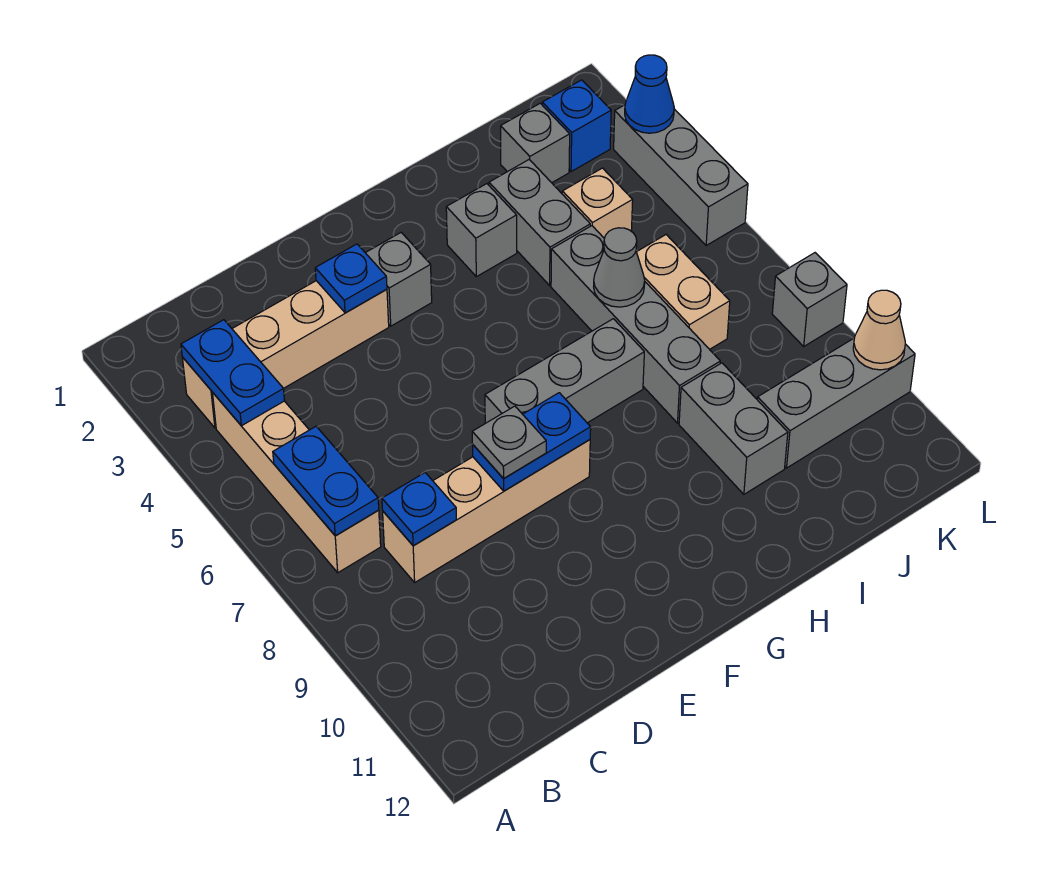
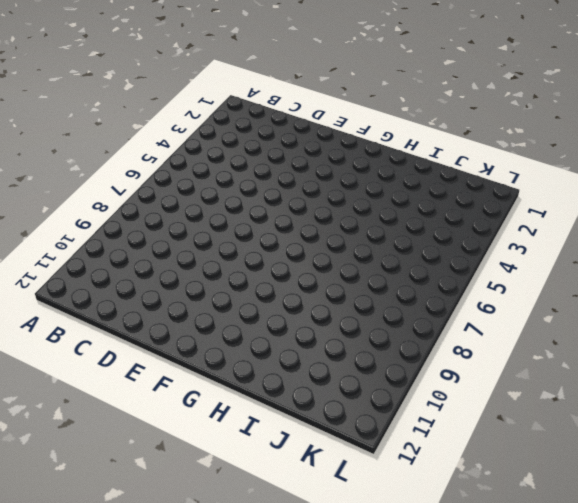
none -> tan brick B3:E3 level 1
none -> tan brick B4:B7 level 1
none -> tan brick C8:F8 level 1

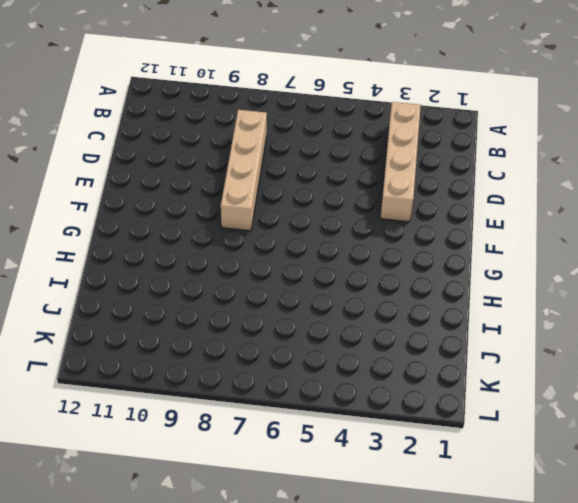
none -> tan brick B4:B7 level 1
none -> grey brick F3 level 1
none -> grey brick F7:H7 level 1

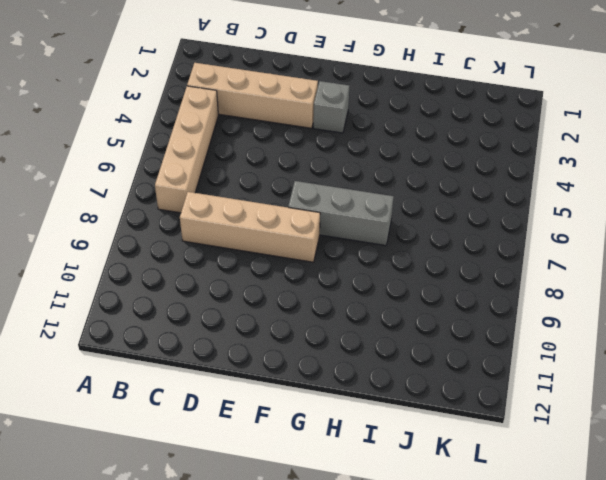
none -> grey brick H3 level 1
none -> grey brick I3:I4 level 1
none -> grey brick I5:I8 level 1

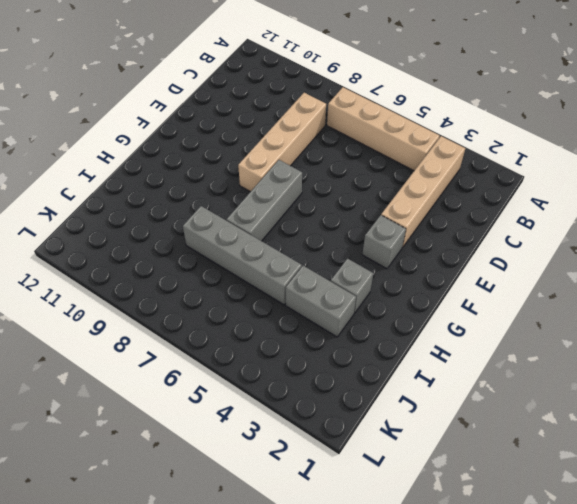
none -> grey brick I9:I10 level 1
none -> grey brick J2 level 1
none -> tan brick J4 level 1

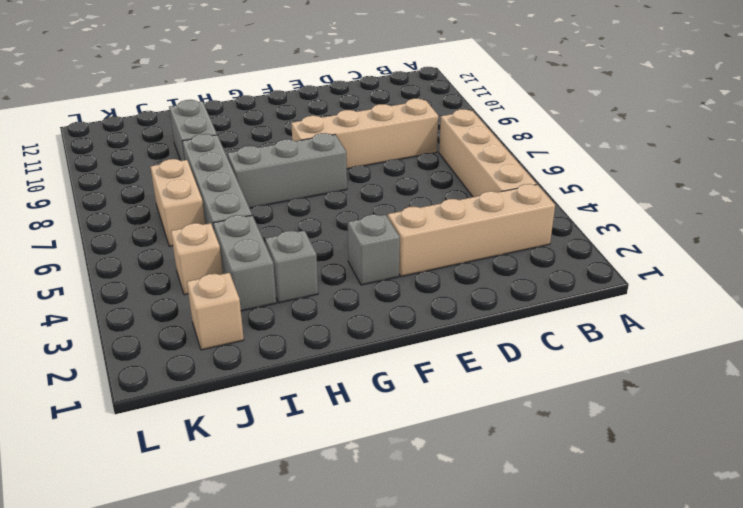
tan brick J2 level 1 -> grey brick J2 level 1
none -> grey brick J10:L10 level 1
none -> blue brick K2 level 1
none -> grey brick L3:L5 level 1

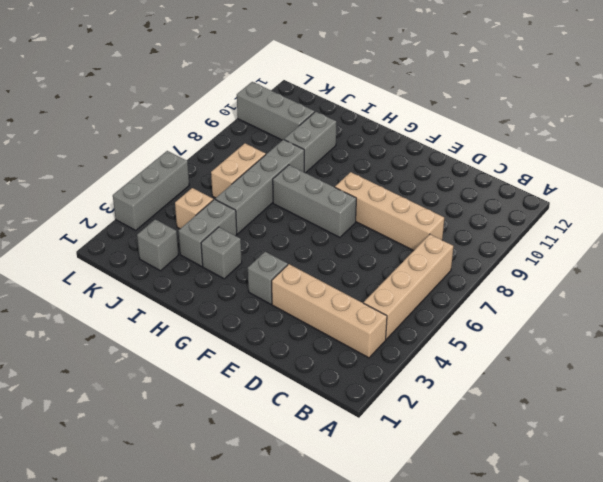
none -> blue brick K2 level 1
none -> grey brick L8 level 1
none -> blue plate B3:B4 level 2

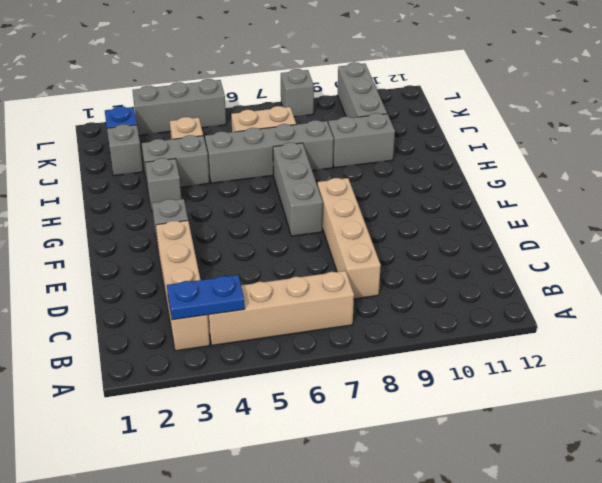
none -> blue plate B6:B7 level 2
none -> blue plate C8 level 2
none -> blue plate E3 level 2

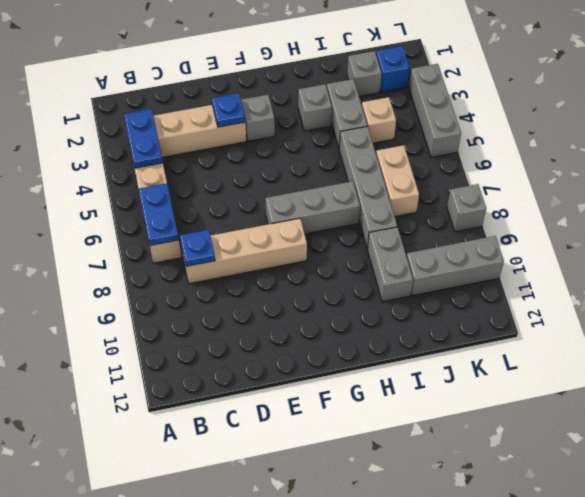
none -> blue plate E8:F8 level 2
none -> grey cone I6 level 2
none -> blue cone L3 level 2

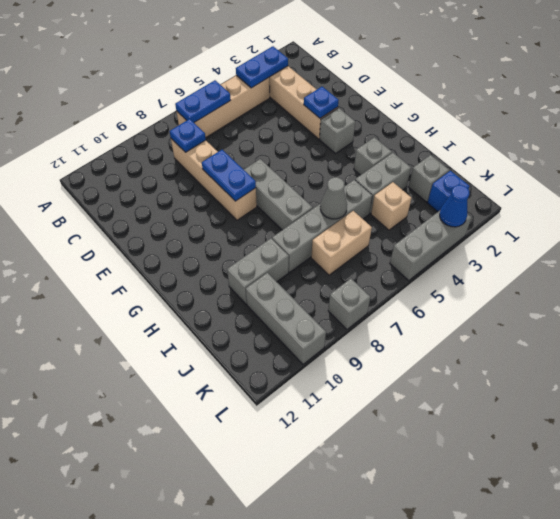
none -> tan cone L10 level 2
none -> grey plate E8 level 3

